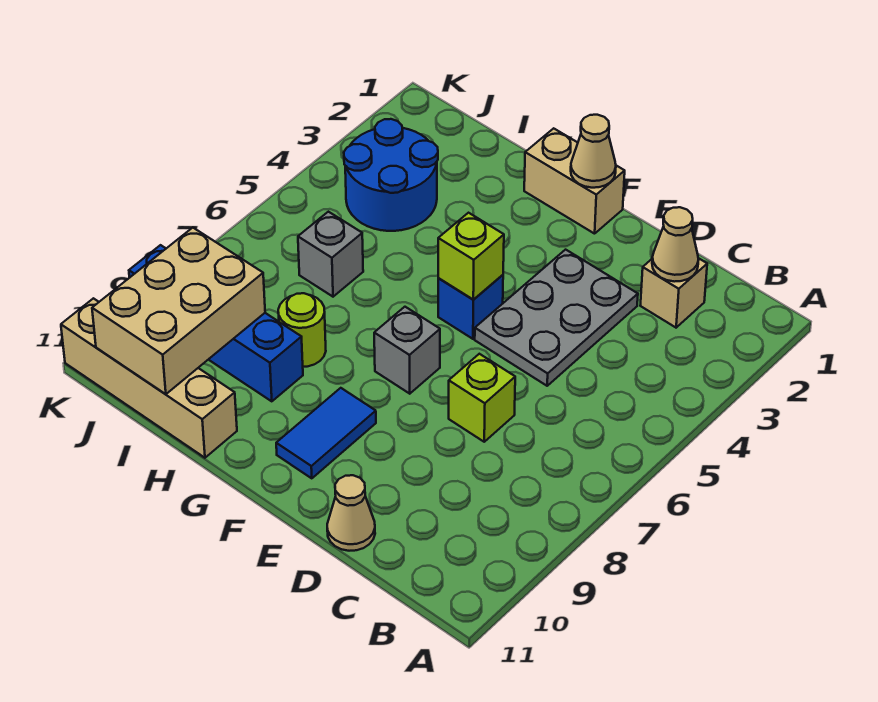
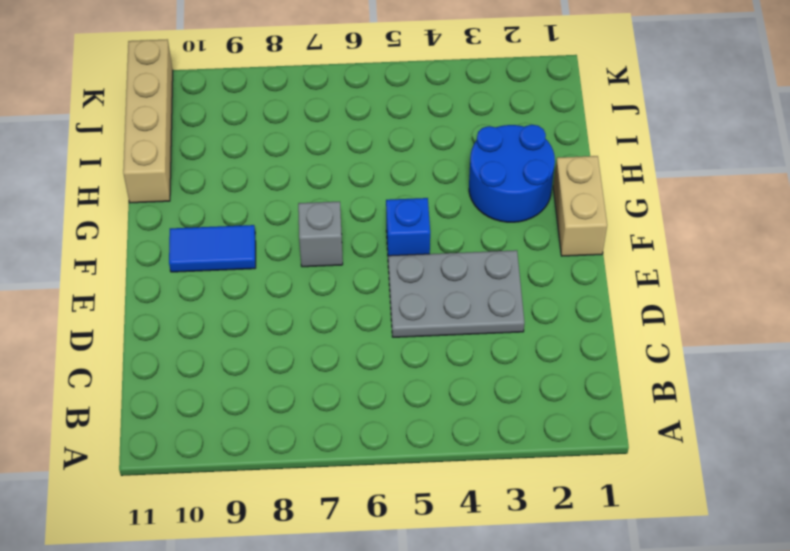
blue round brick G2:H3 level 1 -> blue round brick I3:J4 level 1
none -> tan brick C2 level 1
none -> lime brick D7 level 1
none -> tan cone D11 level 1

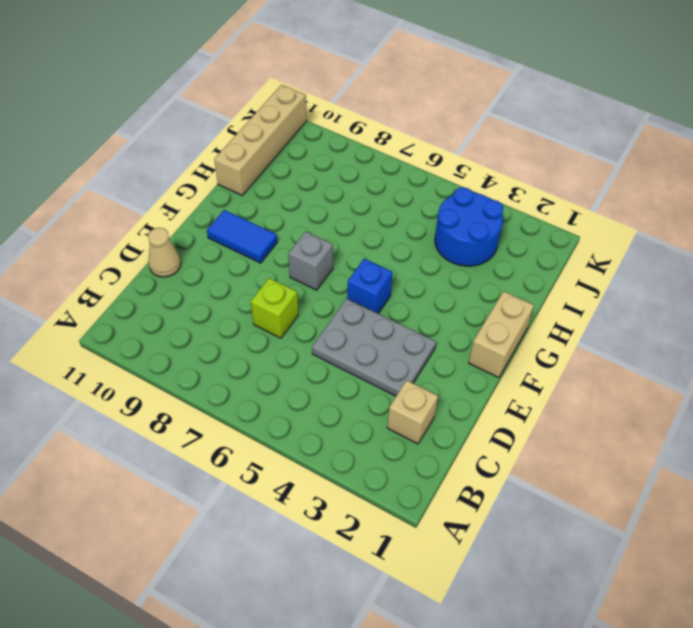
none -> lime round brick H8 level 1
none -> blue brick H9:K9 level 1
none -> grey brick I6 level 1

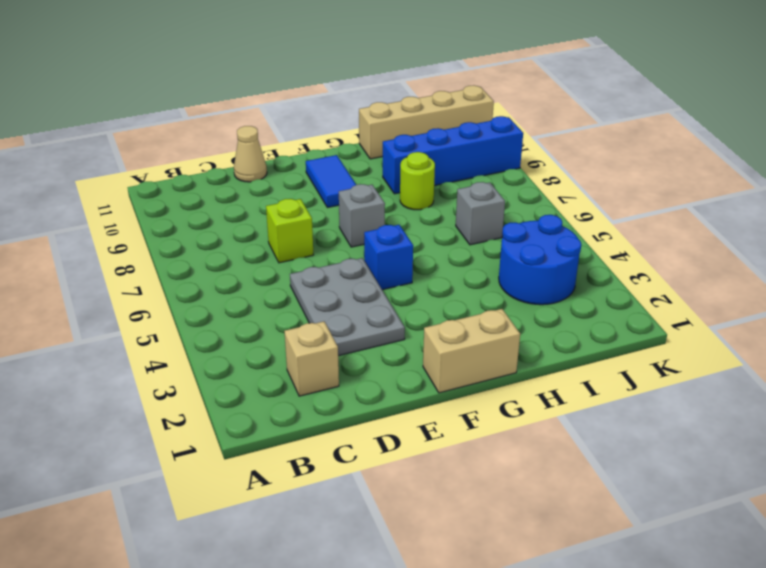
none -> tan cone C2 level 2
none -> tan cone F1 level 2
none -> lime brick F5 level 2

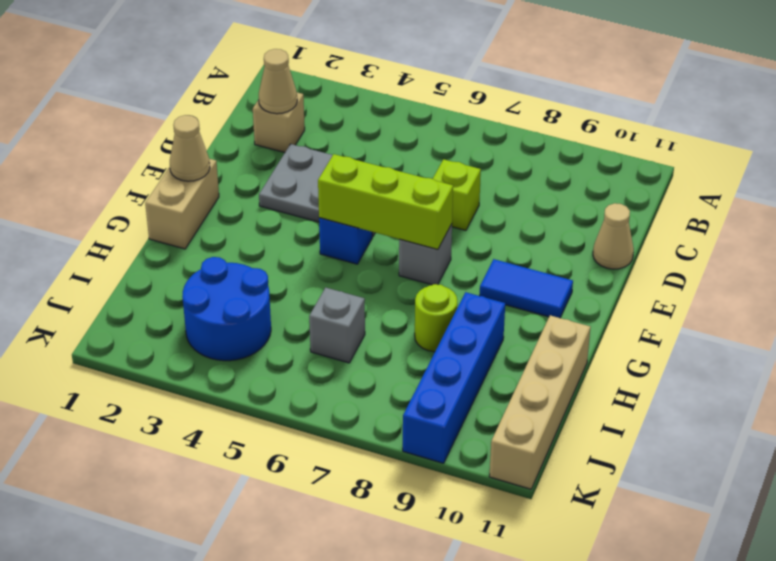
lime brick F5:F7 level 2 -> lime brick F5 level 2
none -> tan brick I9:J11 level 2

